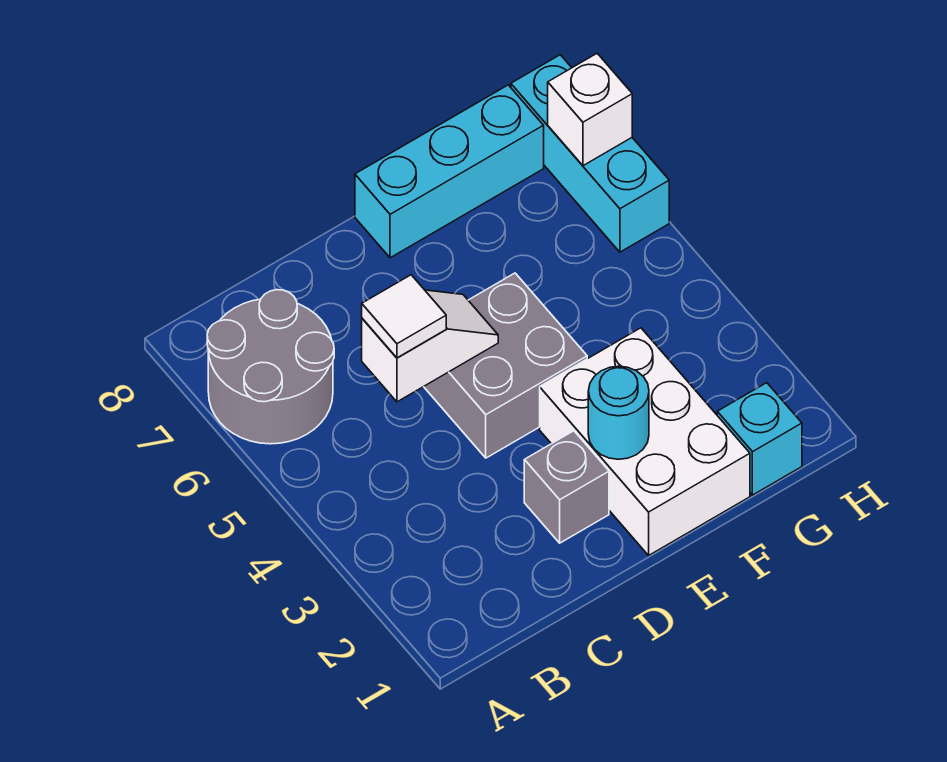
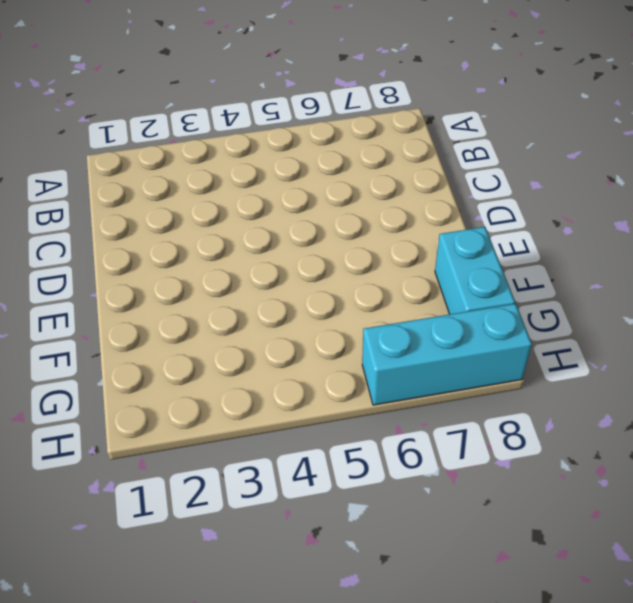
cyan brick F8:G8 level 1 -> cyan brick E8:G8 level 1
none -> grey round brick A6:B7 level 1
none -> grey brick D2 level 1

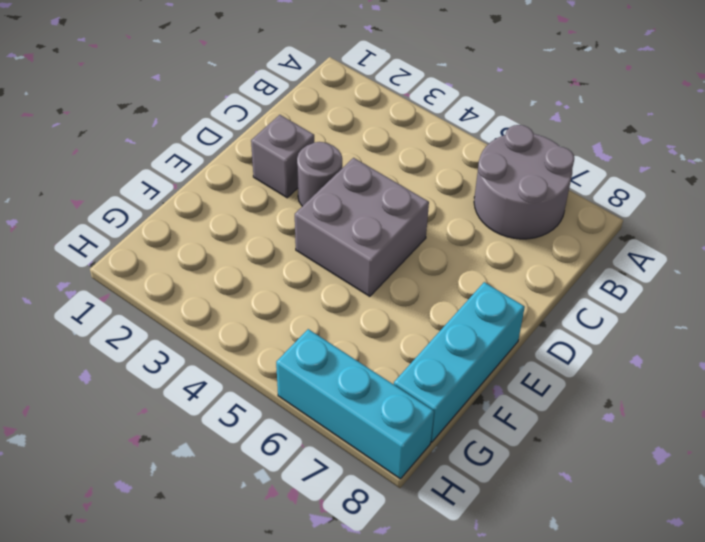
grey round brick D3 level 1 -> none
none -> white brick E1:F3 level 1
none -> cyan brick G1 level 1

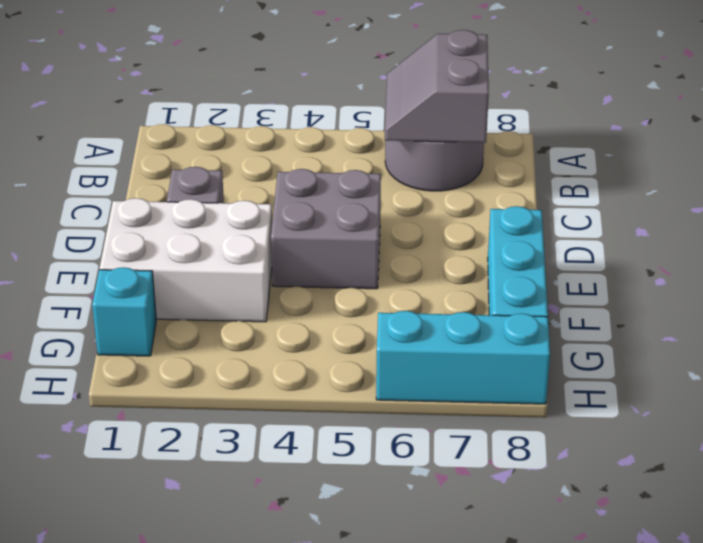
grey slope A6:B7 level 2 top 7 -> none
none -> white slope C5:D5 level 2 top C
none -> cyan round brick E2 level 2

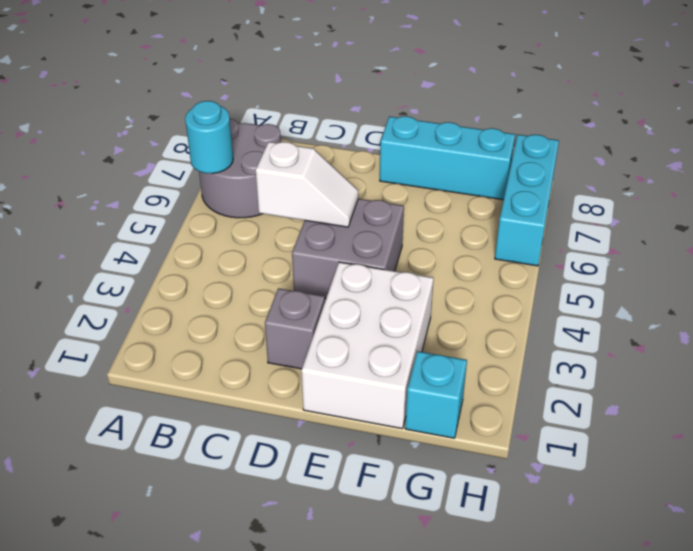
cyan round brick A6 level 2 -> cyan round brick E2 level 2
none -> white brick H7 level 2
none -> white tile C5 level 3

